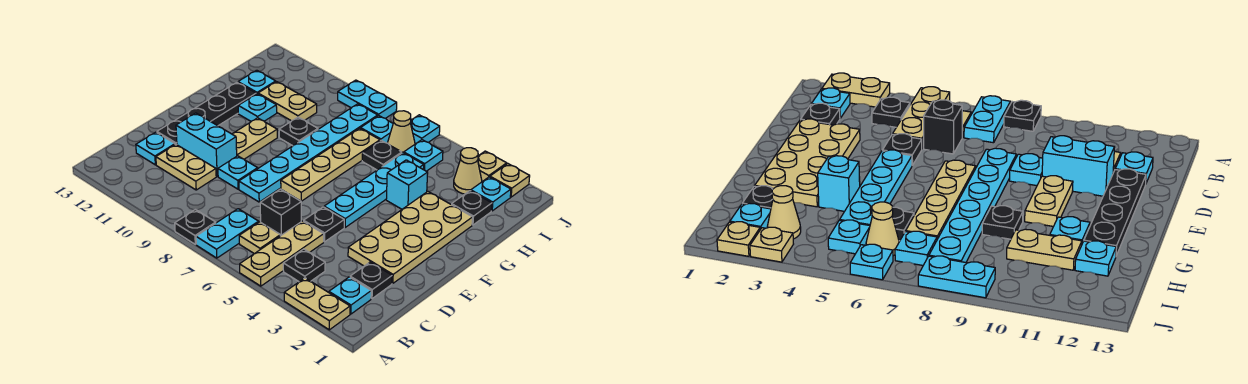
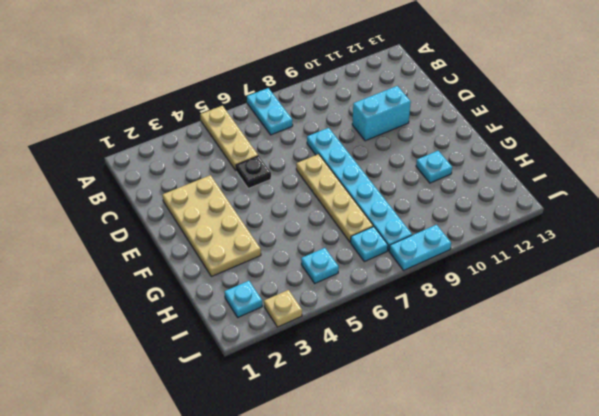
none -> tan plate A2:A3 level 1
none -> black plate A8 level 1
none -> cyan plate B2 level 1
none -> black plate B4 level 1

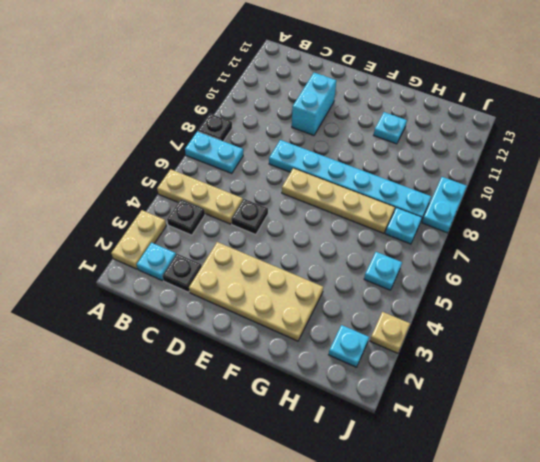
none -> tan plate B6 level 1
none -> black brick C6 level 1
none -> tan plate C10:C11 level 1
none -> cyan plate C12 level 1

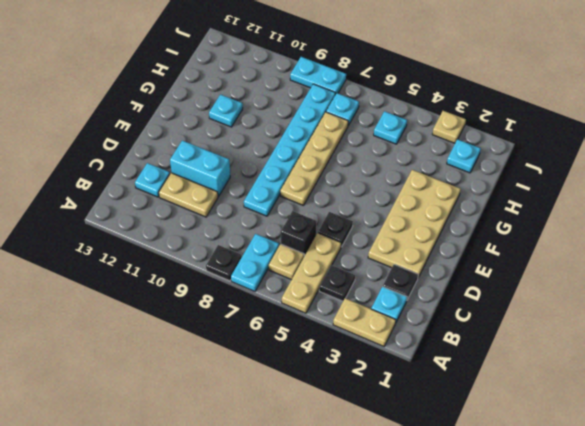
none -> cyan plate D9 level 1
none -> black plate D12:G12 level 1
none -> cyan plate E5:H5 level 1
none -> tan plate E10:F10 level 1

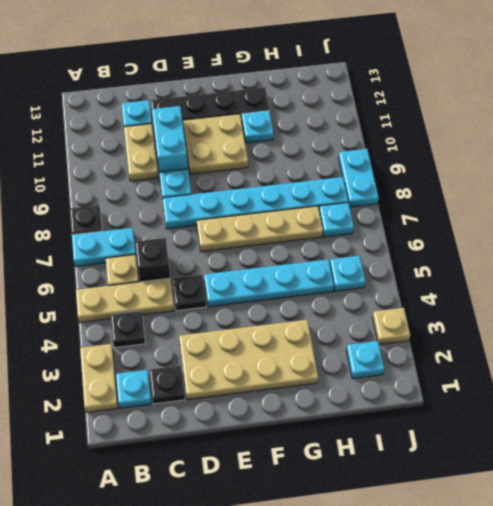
tan plate E10:F11 level 1 -> tan plate E10:F10 level 1
none -> cyan brick G4 level 1
none -> black plate G9 level 1
none -> black plate H2 level 1
none -> black plate H6 level 1

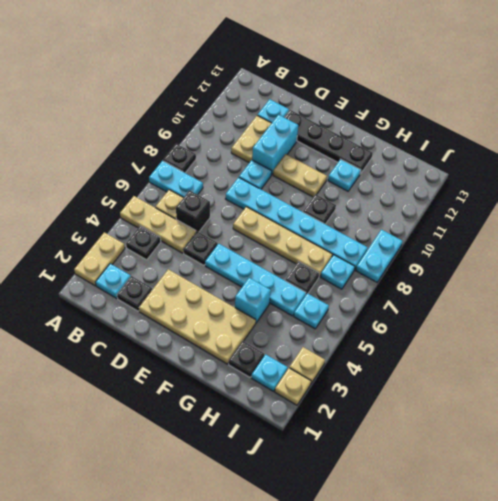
none -> tan plate H10:H11 level 1
none -> cyan plate H12 level 1
none -> tan cone I3 level 1
none -> tan cone I6 level 1

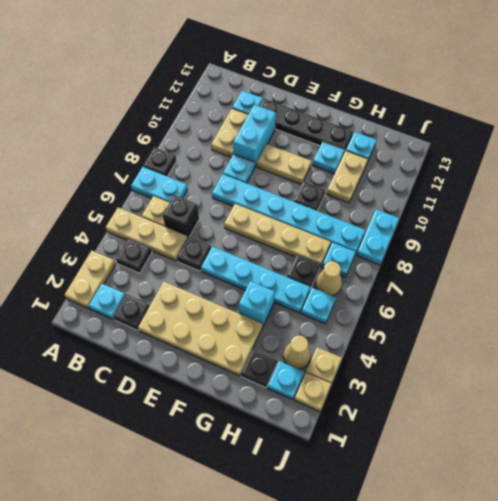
none -> cyan plate J6 level 1

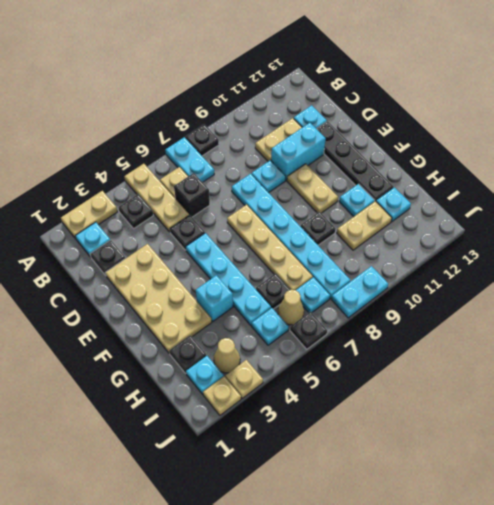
black plate J6 level 1 -> cyan plate J6 level 1

